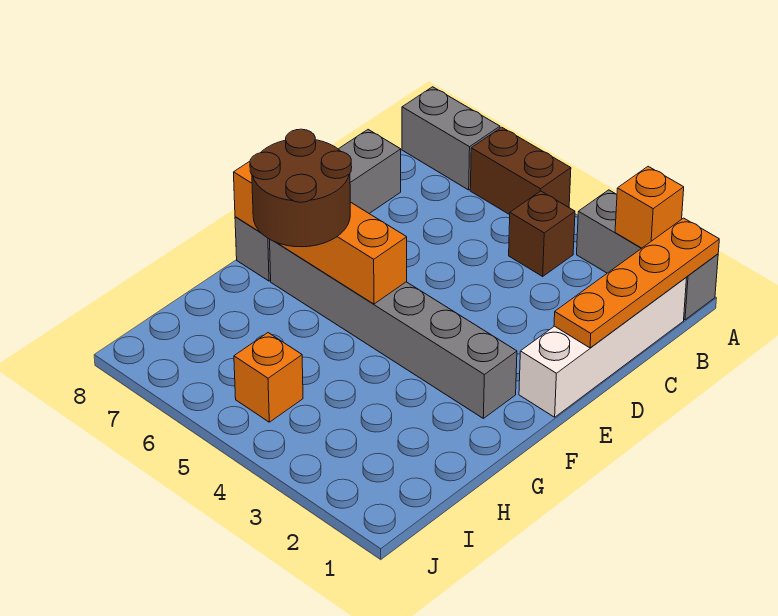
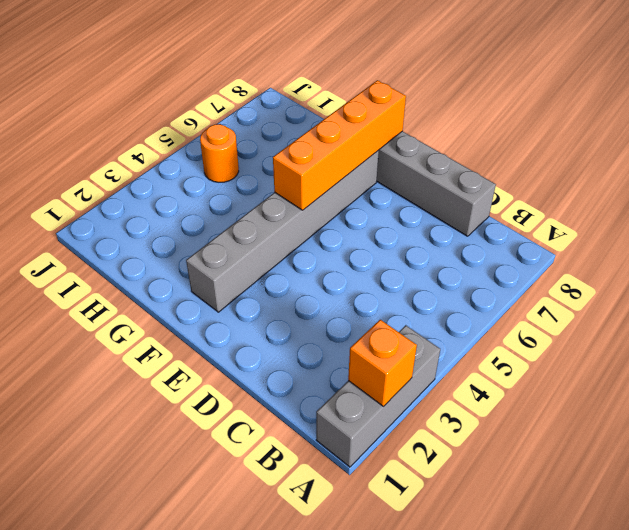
orange round brick I5 level 1 -> orange brick I5 level 1
none -> brown brick A5:A6 level 1
none -> grey brick A7:A8 level 1
none -> white brick B1:E1 level 1

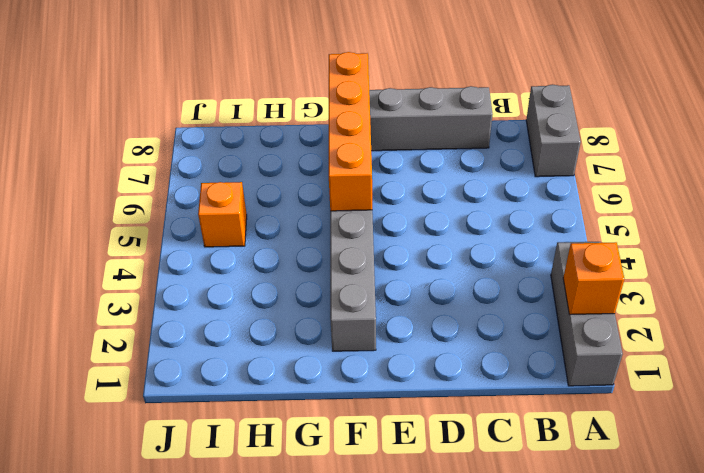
none -> brown brick A5:A6 level 1
none -> white brick B1:E1 level 1
none -> brown brick B4 level 1

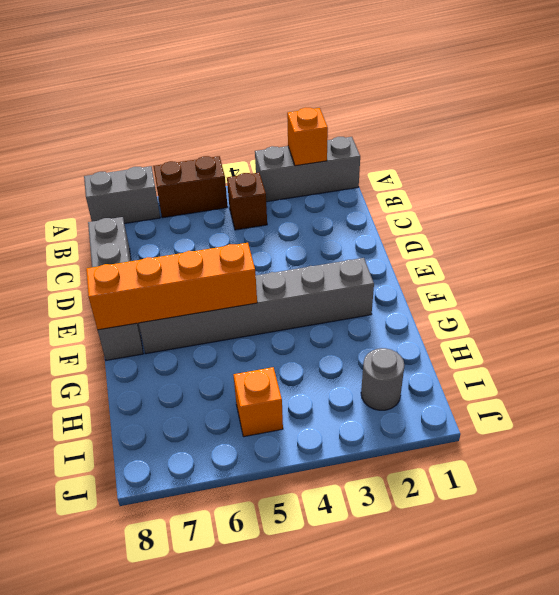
grey round brick I2 level 1 -> none
none -> white brick B1:E1 level 1
none -> orange plate A1:D1 level 2
none -> brown round brick F6:G7 level 3

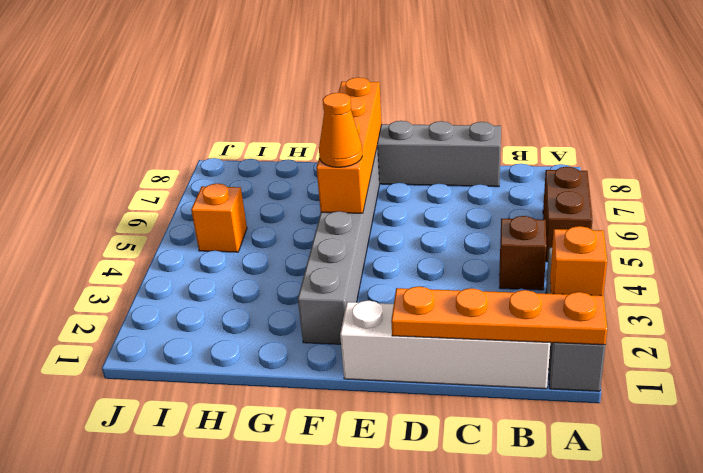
orange cone F5 level 3 -> none
none -> grey brick A7:A8 level 1
none -> brown round brick F6:G7 level 3

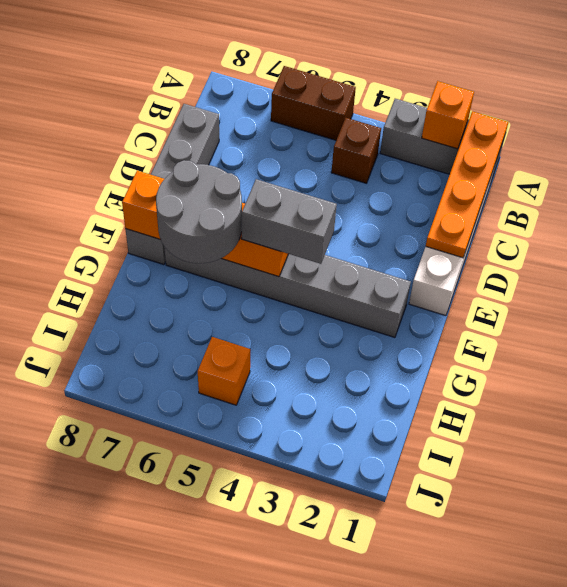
grey brick F4:F5 level 3 -> grey brick A7:A8 level 1
grey round brick F6:G7 level 3 -> brown round brick F6:G7 level 3

